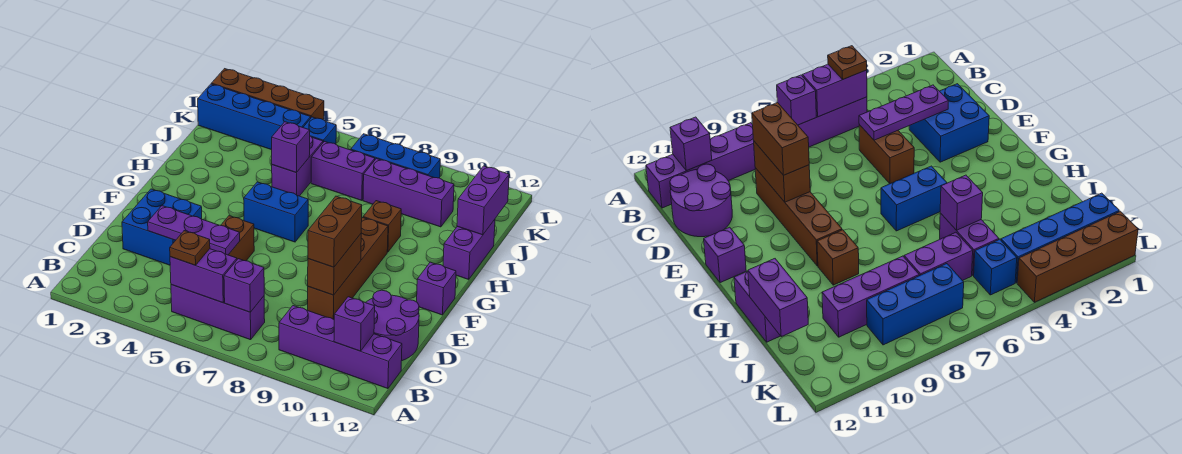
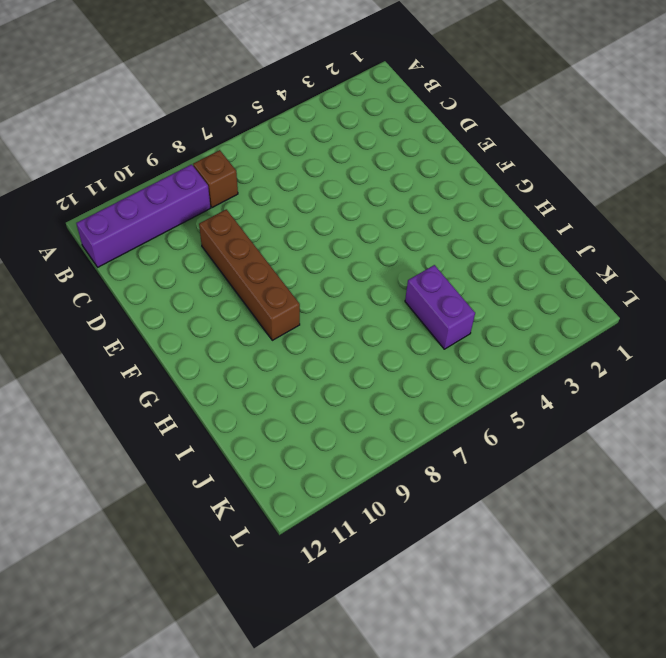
brown brick B8 level 1 -> brown brick H9 level 1
none -> purple brick B5:B7 level 1
none -> purple round brick C11:D12 level 1
none -> blue brick D2:E3 level 1

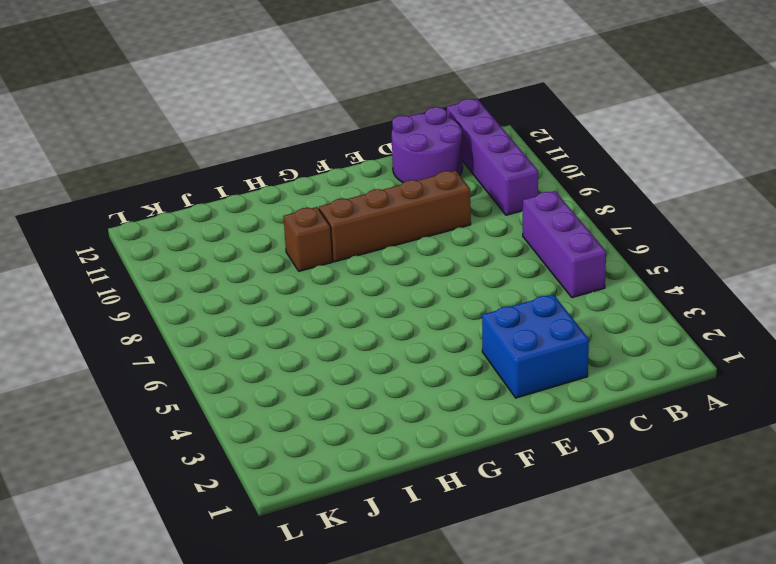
none -> brown brick D5:E5 level 1
none -> purple brick F12 level 1
none -> blue brick G5:G6 level 1

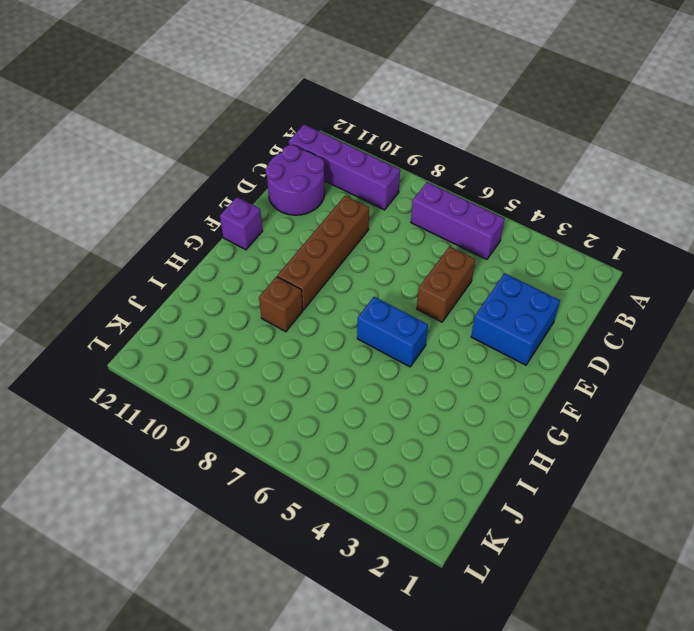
none -> purple brick H12:I12 level 1
none -> purple brick I5:J5 level 1
none -> purple brick J6:J7 level 1

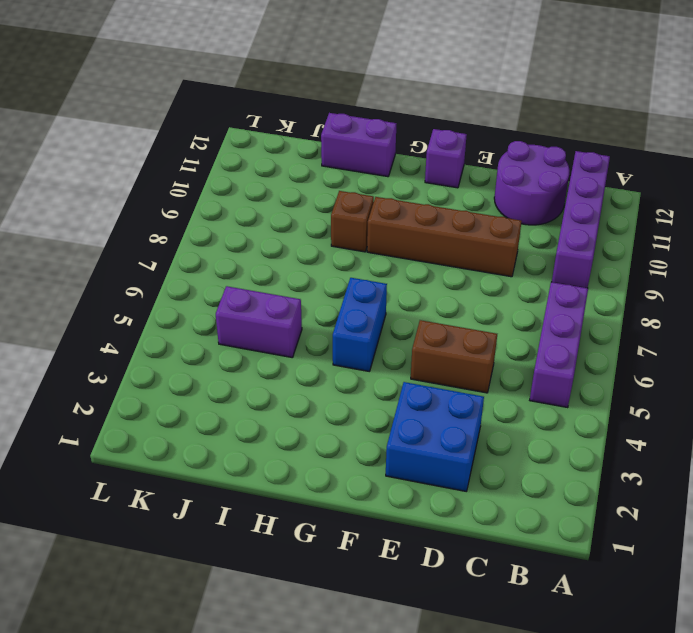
none -> purple brick J6:J7 level 1
none -> purple brick J8:J10 level 1
none -> blue brick K1:K4 level 1

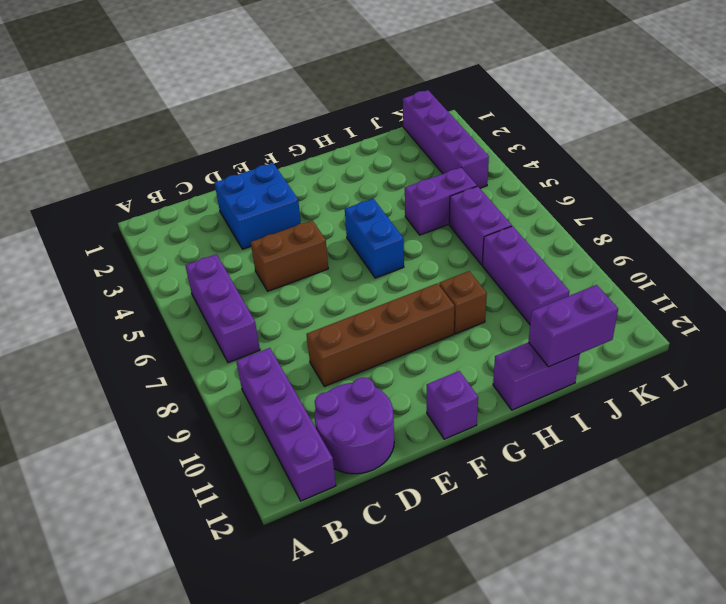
purple brick K1:K4 level 1 -> blue brick K1:K4 level 1
none -> blue brick K5 level 1
none -> blue brick K7:K9 level 1
none -> brown brick L1:L4 level 1

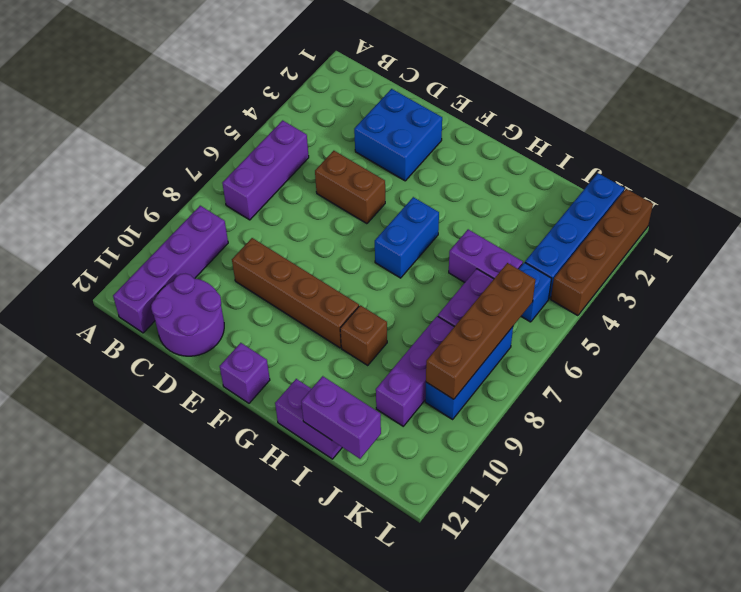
brown brick K6:K9 level 2 -> none
none -> purple brick B5:B6 level 2
none -> purple brick B7 level 2
none -> purple brick B11 level 2

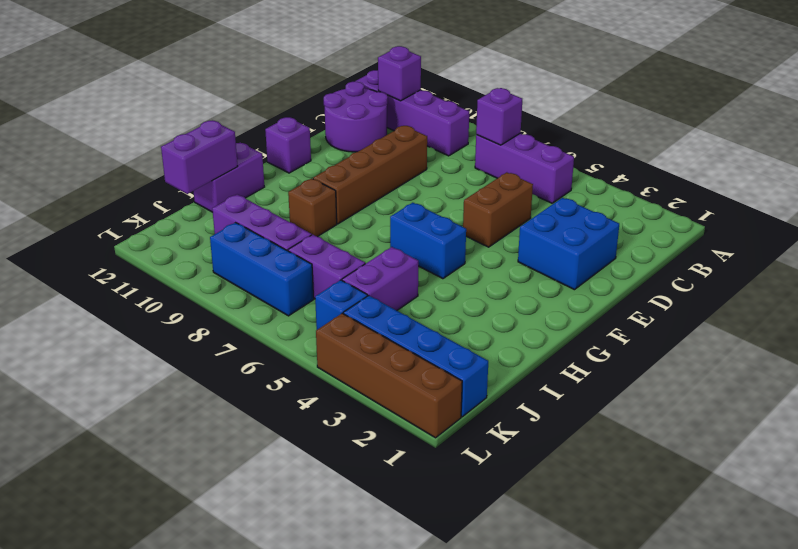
none -> purple brick B5:B6 level 2
none -> purple plate D3:D5 level 2
none -> brown brick D9:E9 level 2

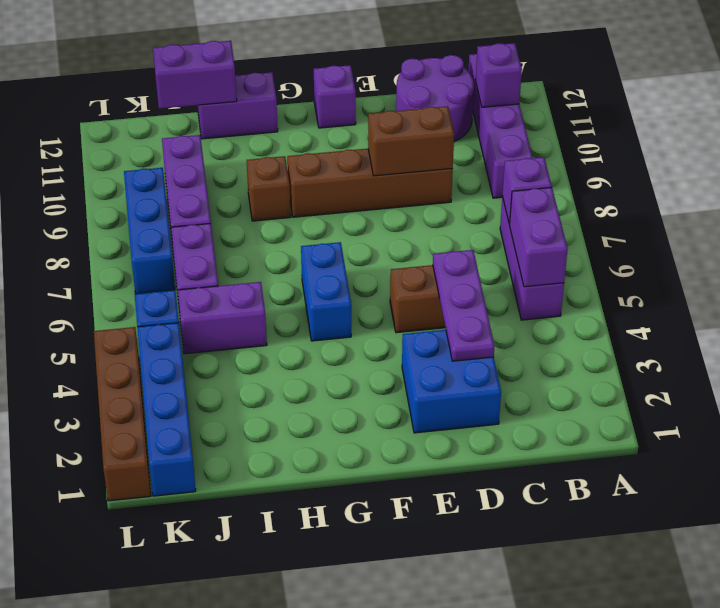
none -> purple brick I5 level 2
none -> brown plate B5 level 3
none -> brown brick D9:E9 level 3

